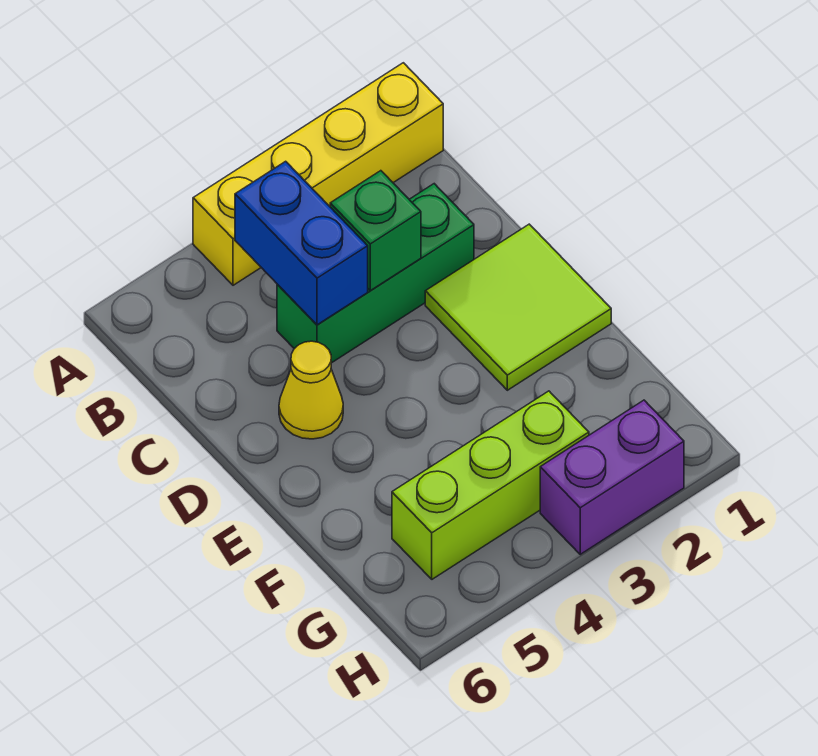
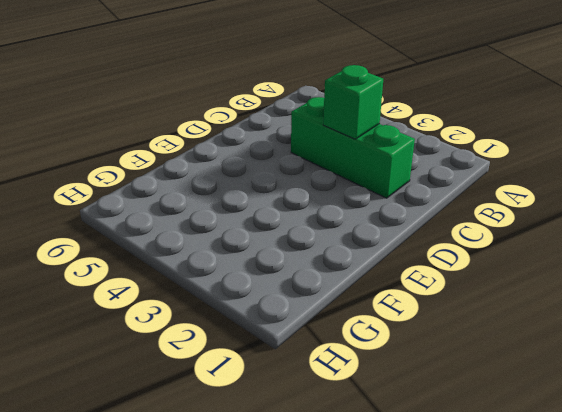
none -> yellow brick A1:A4 level 1
none -> lime tile D1:E2 level 1

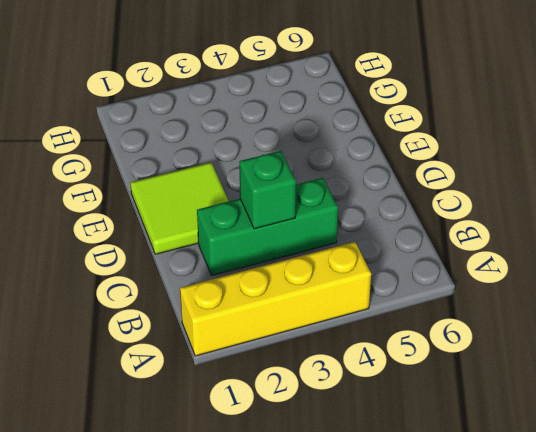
none -> yellow cone D5 level 1
none -> lime brick G3:G5 level 1

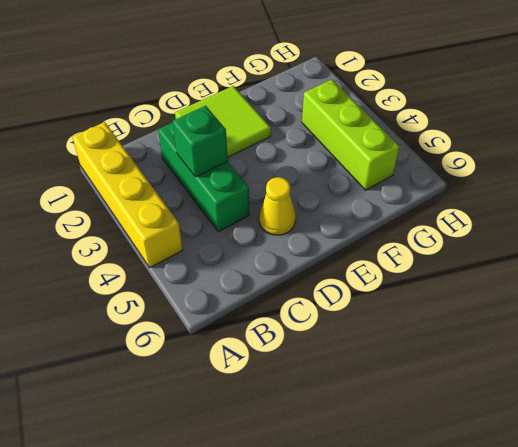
none -> purple brick H2:H3 level 1
none -> blue brick B4:C4 level 2

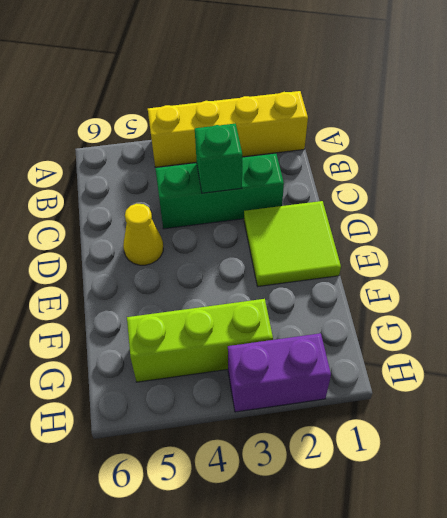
none -> blue brick B4:C4 level 2

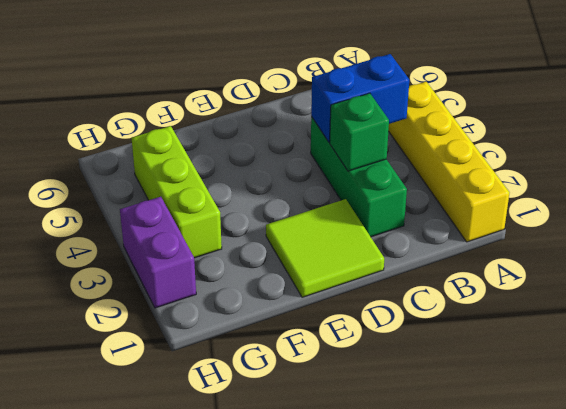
none -> yellow cone D5 level 1

